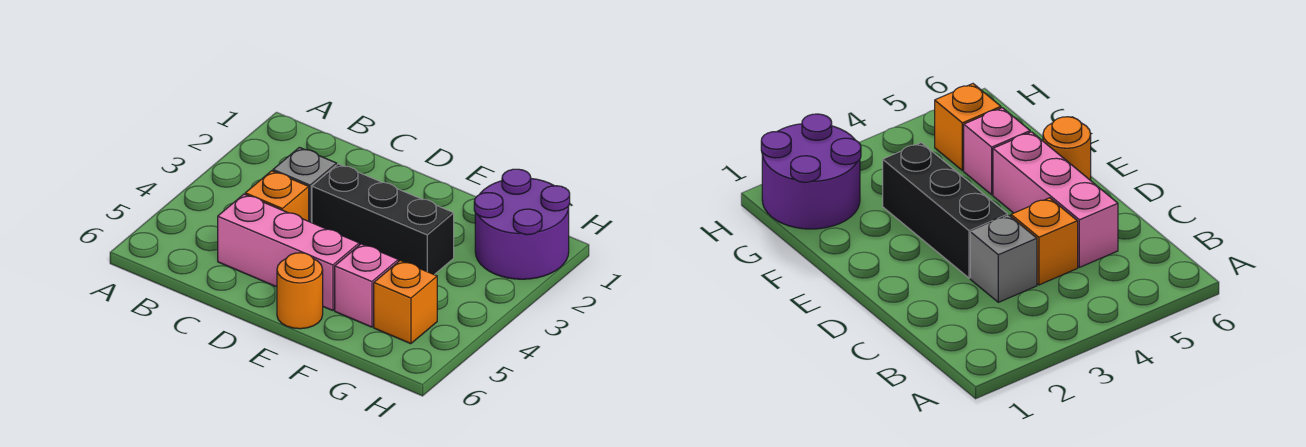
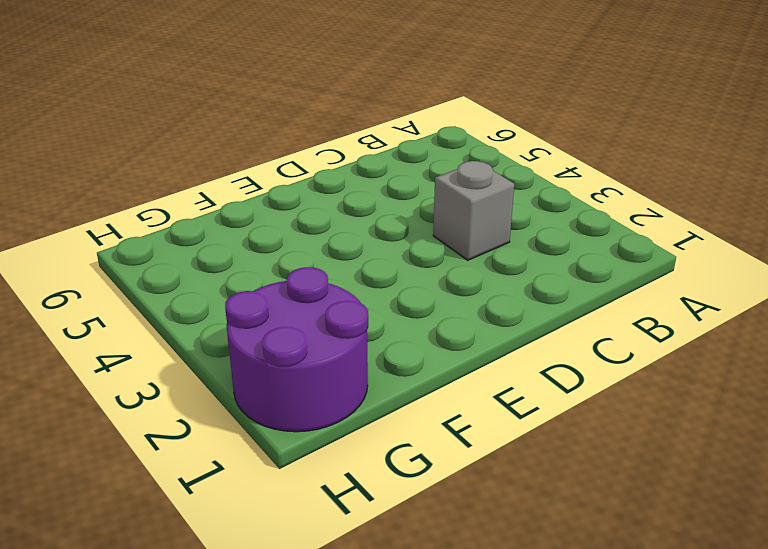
none -> orange brick C4 level 1
none -> pink brick C5:E5 level 1

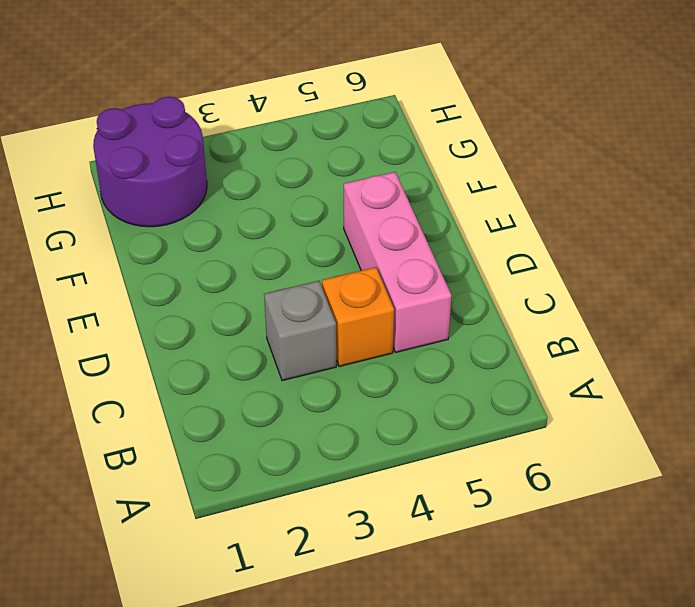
none -> black brick D3:F3 level 1
none -> orange round brick E6 level 1

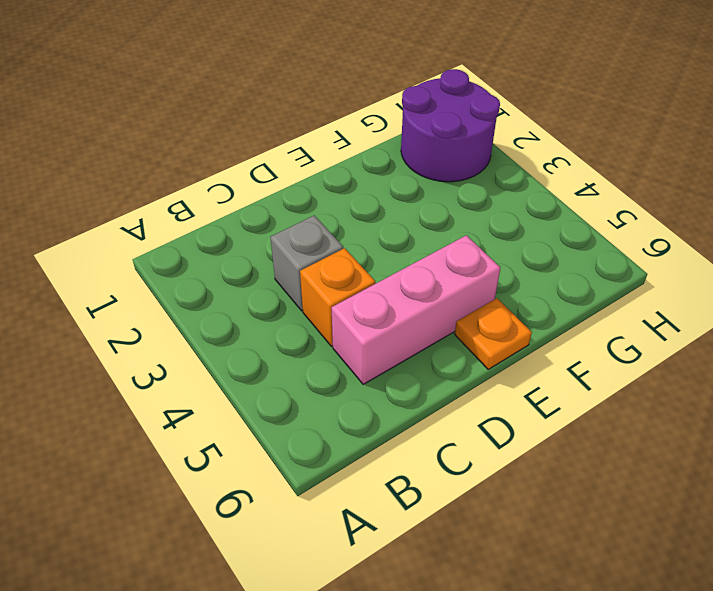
orange plate E6 level 1 -> orange round brick E6 level 1
none -> black brick D3:F3 level 1
none -> pink brick F5 level 1

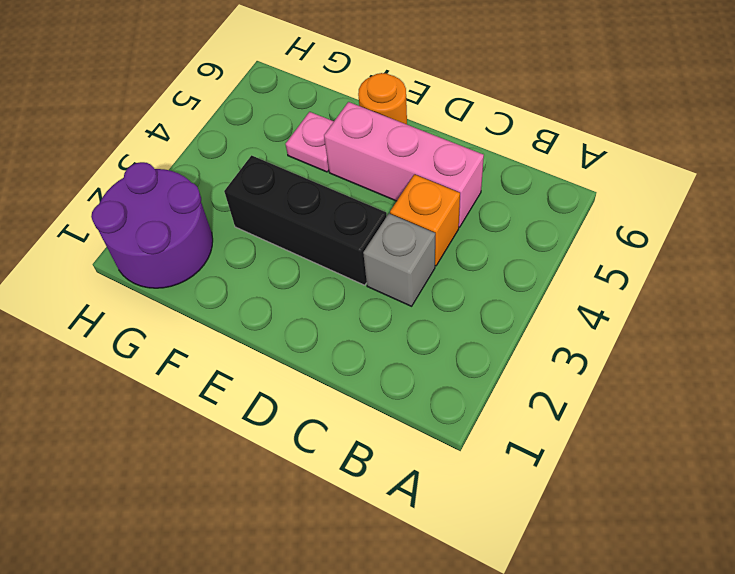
pink plate F5 level 1 -> pink brick F5 level 1
none -> orange brick G5 level 1

